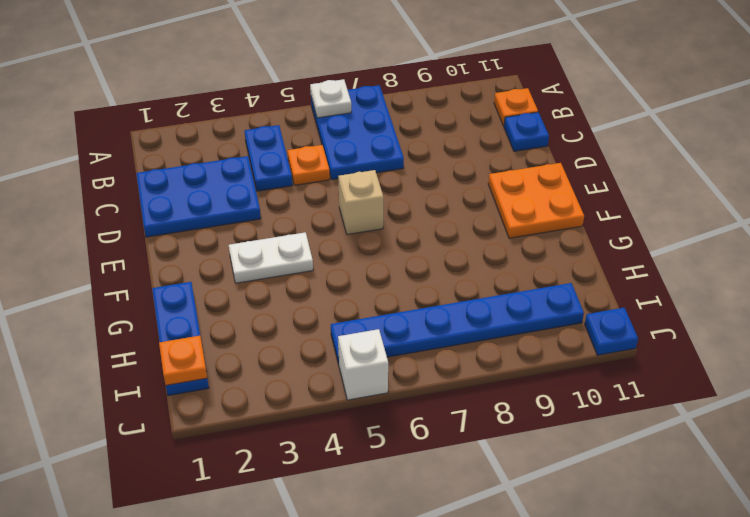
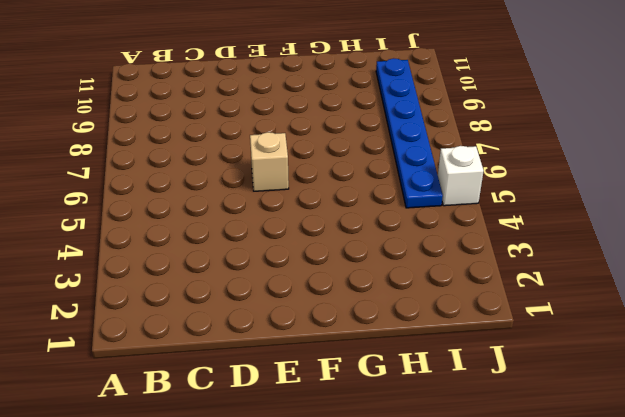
none -> blue plate A6:C7 level 1
none -> blue plate B4:C4 level 1
none -> orange plate B11 level 1

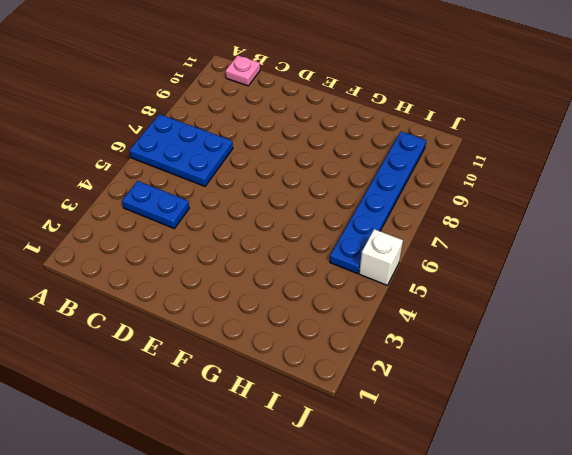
pink plate B11 level 1 -> orange plate B11 level 1
none -> blue plate C1:D3 level 1
none -> orange plate C5 level 1
none -> blue plate C11 level 1

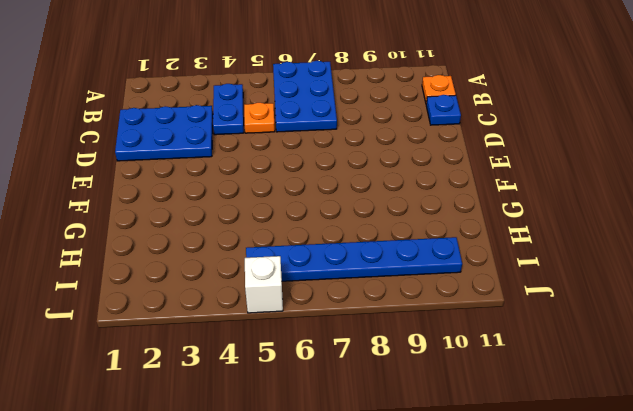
none -> tan brick E6 level 1
none -> orange plate E10:F11 level 1
none -> white plate F3:F4 level 1

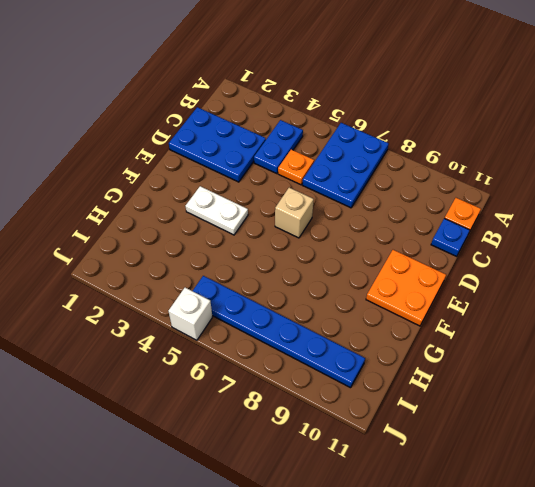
none -> blue plate G1:I1 level 1
none -> blue plate J11 level 1
none -> white plate A6 level 2

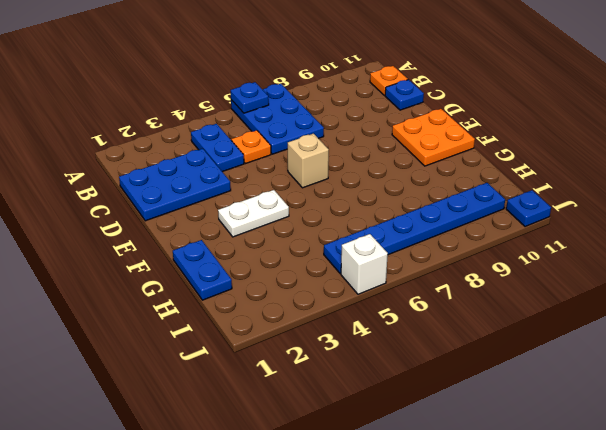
blue plate A6 level 2 -> white plate A6 level 2
blue plate G1:H1 level 1 -> blue plate G1:I1 level 1
none -> orange plate I1 level 2

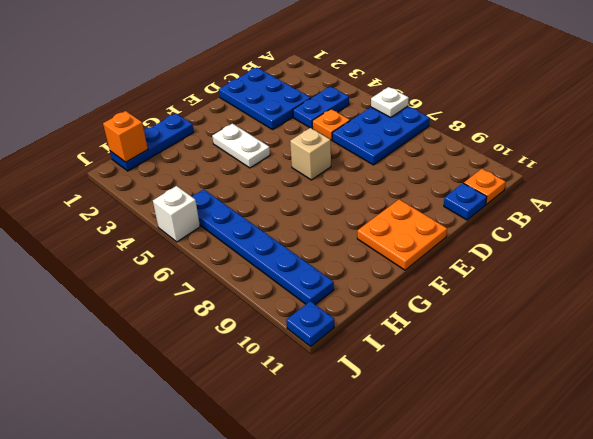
orange brick I1 level 2 -> orange plate I1 level 2

